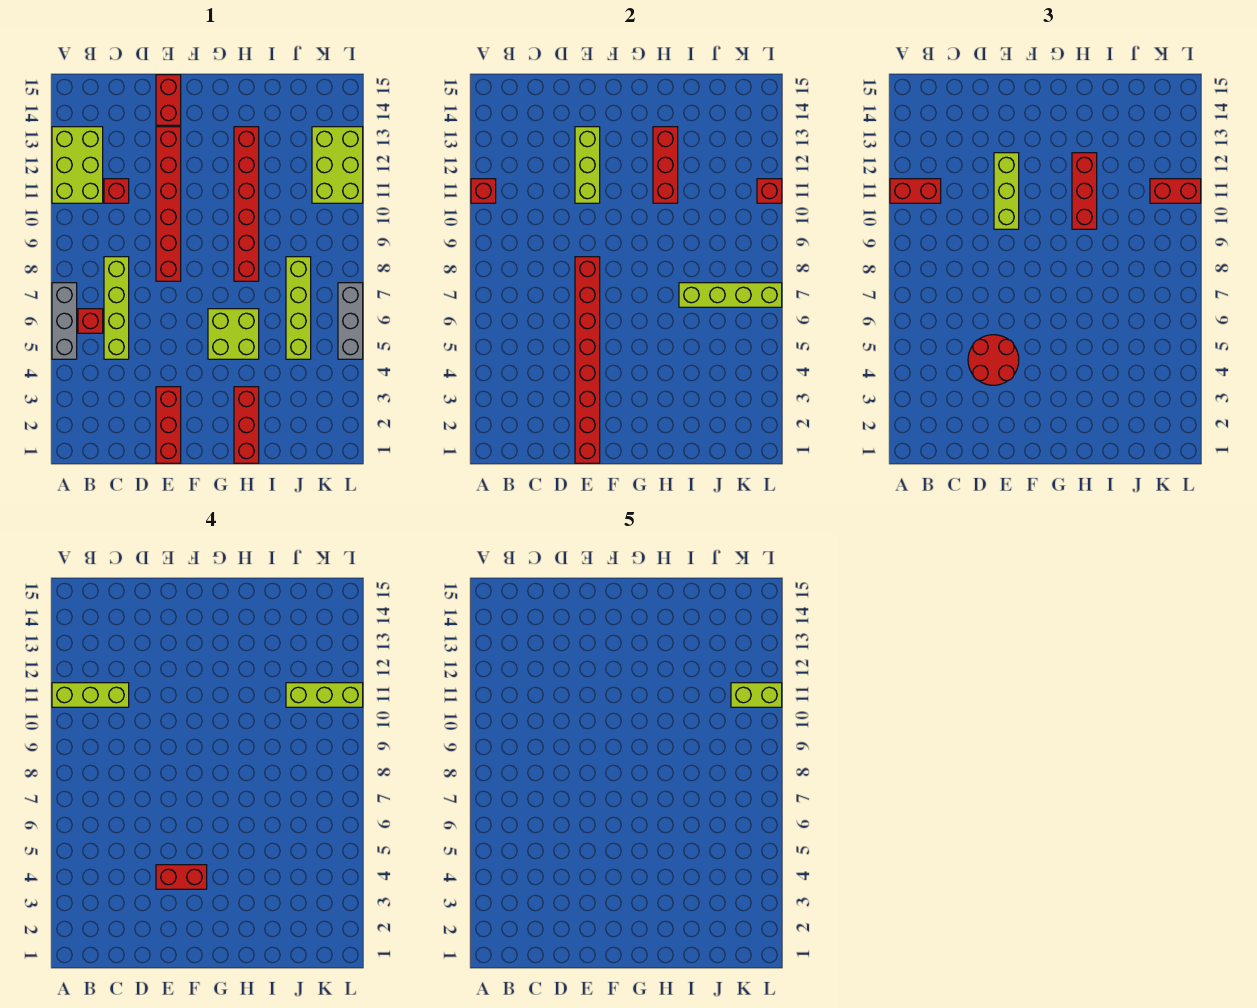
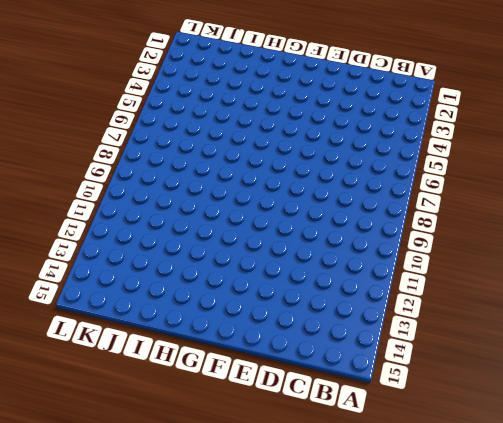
none -> grey brick A5:A7 level 1
none -> lime brick A11:B13 level 1
none -> red brick B6 level 1

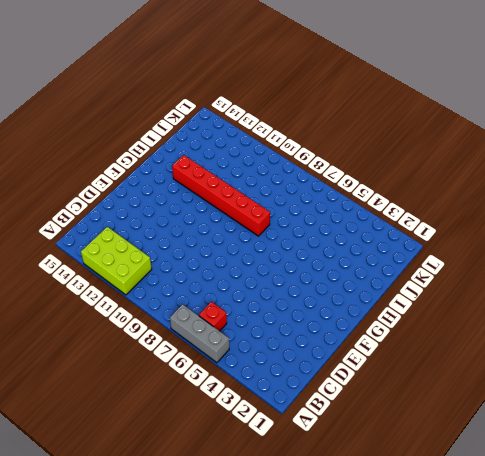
none -> lime brick C5:C8 level 1
none -> red brick C11 level 1
none -> red brick E1:E3 level 1

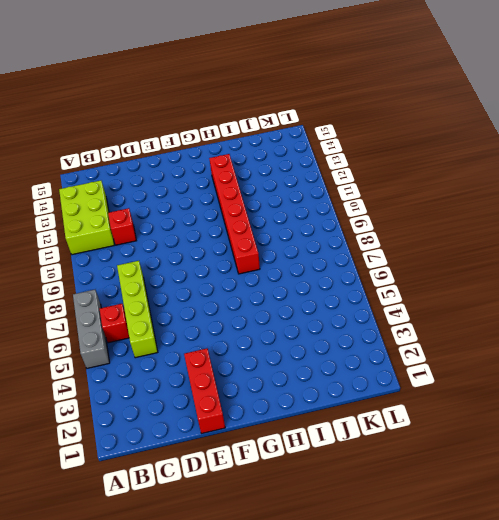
none -> red brick E8:E13 level 1
none -> red brick E14:E15 level 1
none -> lime brick G5:H6 level 1

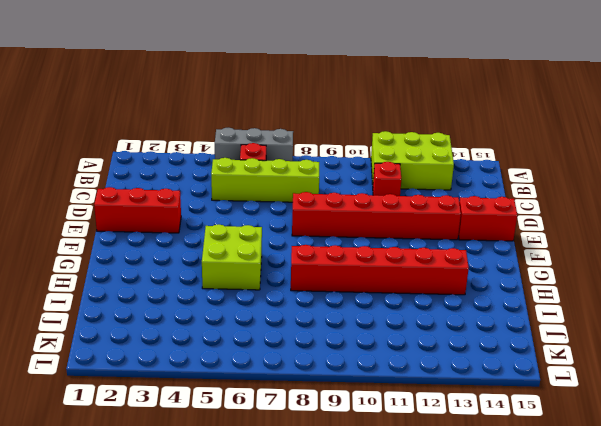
none -> red brick H1:H3 level 1
none -> lime brick J5:J8 level 1
none -> lime brick K11:L13 level 1

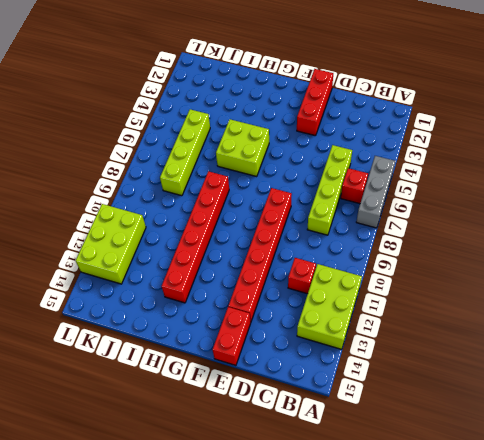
none -> red brick H1:H3 level 1
none -> grey brick L5:L7 level 1
none -> red brick A11 level 2

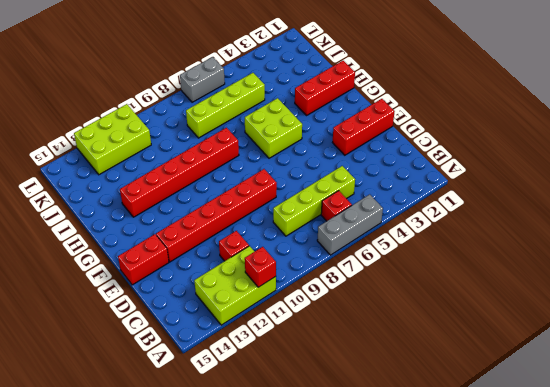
grey brick L6:L7 level 1 -> grey brick L5:L7 level 1
none -> red brick E1:E8 level 2
none -> lime brick E11:E13 level 2
none -> red brick H11:H13 level 2

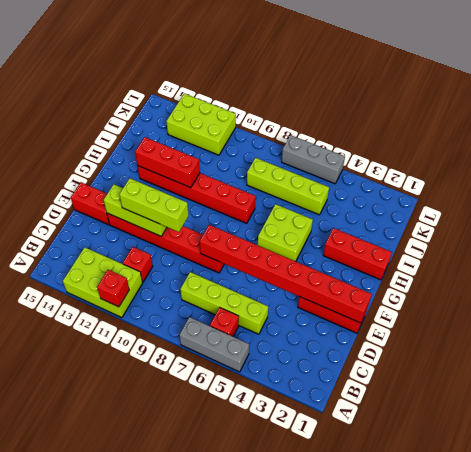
none -> lime brick I7:L7 level 2
none -> red brick L11 level 2
none -> red brick A11:B11 level 3

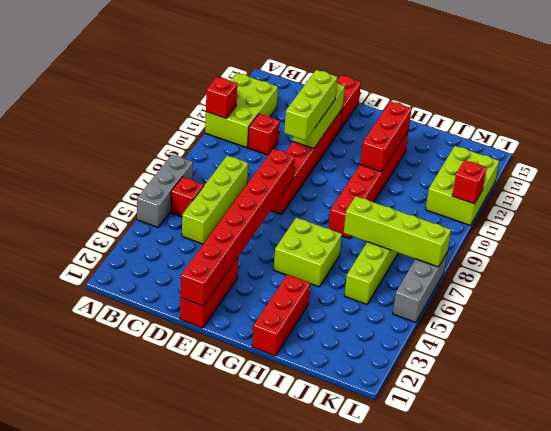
none -> red brick A11:B11 level 3
none -> red round brick D4:E5 level 3
none -> red brick H10:H12 level 3

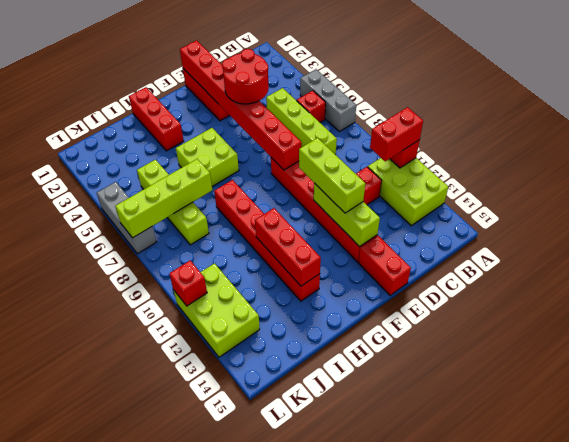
none -> red brick H10:H12 level 3
none -> red brick K11:L11 level 3
none -> lime brick A11:C11 level 4

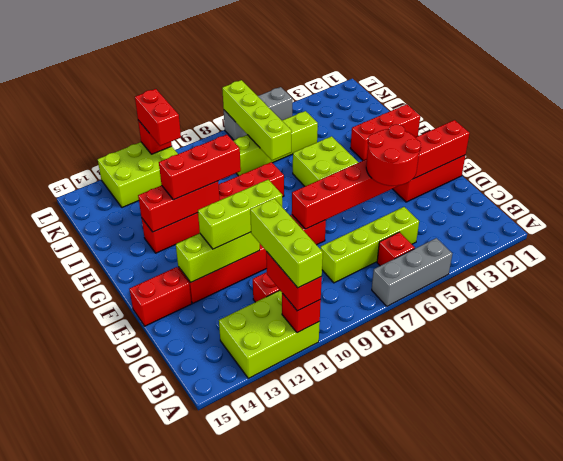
none -> red brick E4:F4 level 4
none -> lime brick J11:L11 level 4
none -> lime brick K11:L11 level 5

